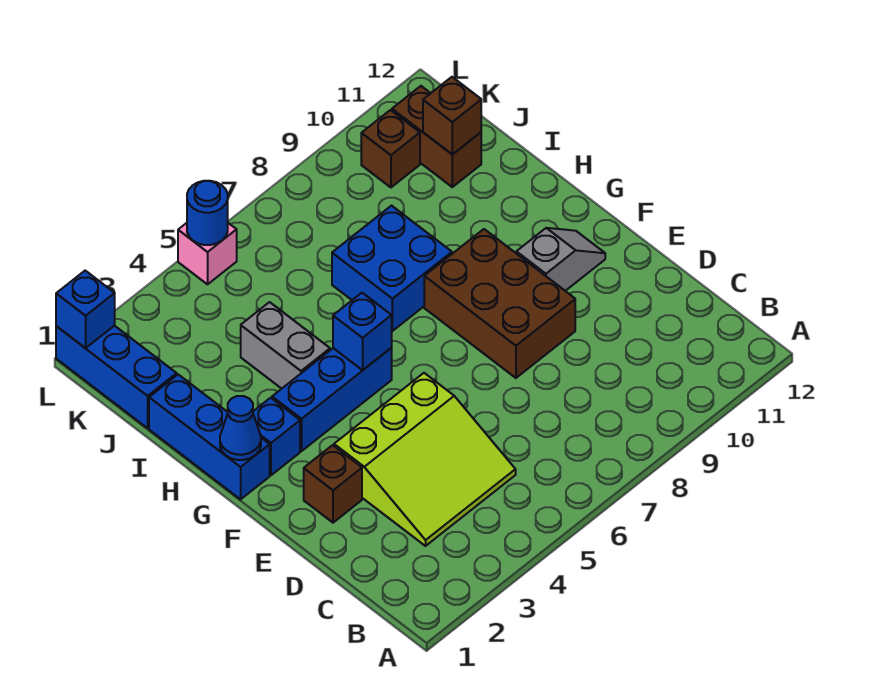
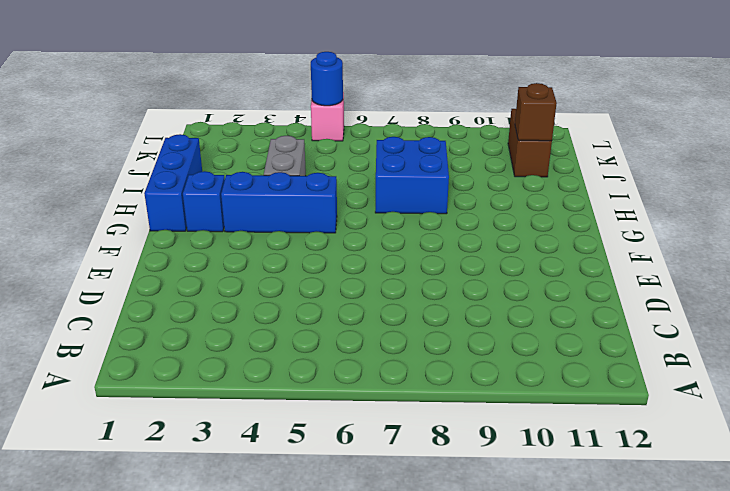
none -> lime slope C3:E5 level 1 top E
none -> brown brick E2 level 1
none -> brown brick E8:G9 level 1

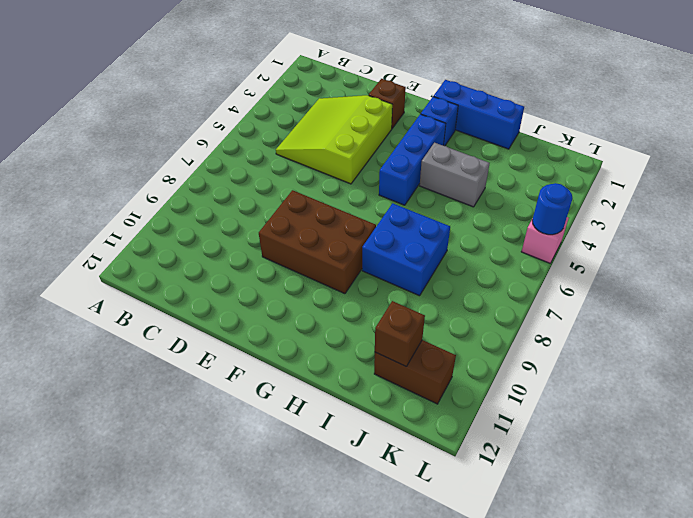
none -> grey slope F10:F11 level 1 top 10
none -> blue brick J1:L1 level 1
none -> brown brick K10 level 1

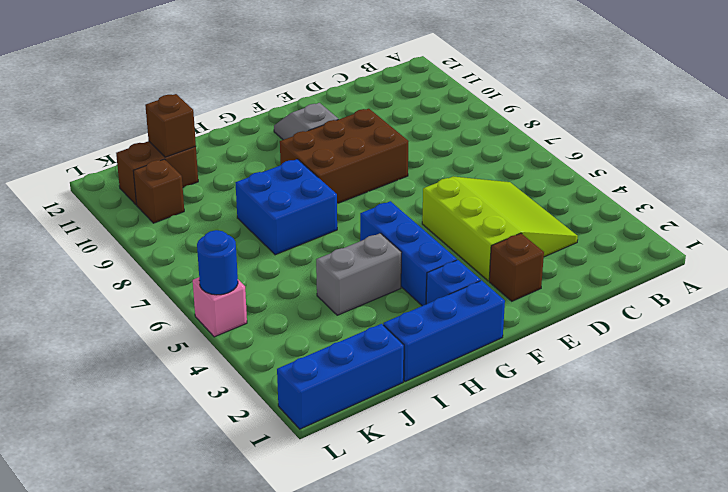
none -> blue cone G1 level 2
none -> blue brick G5 level 2
none -> blue brick L1 level 2

